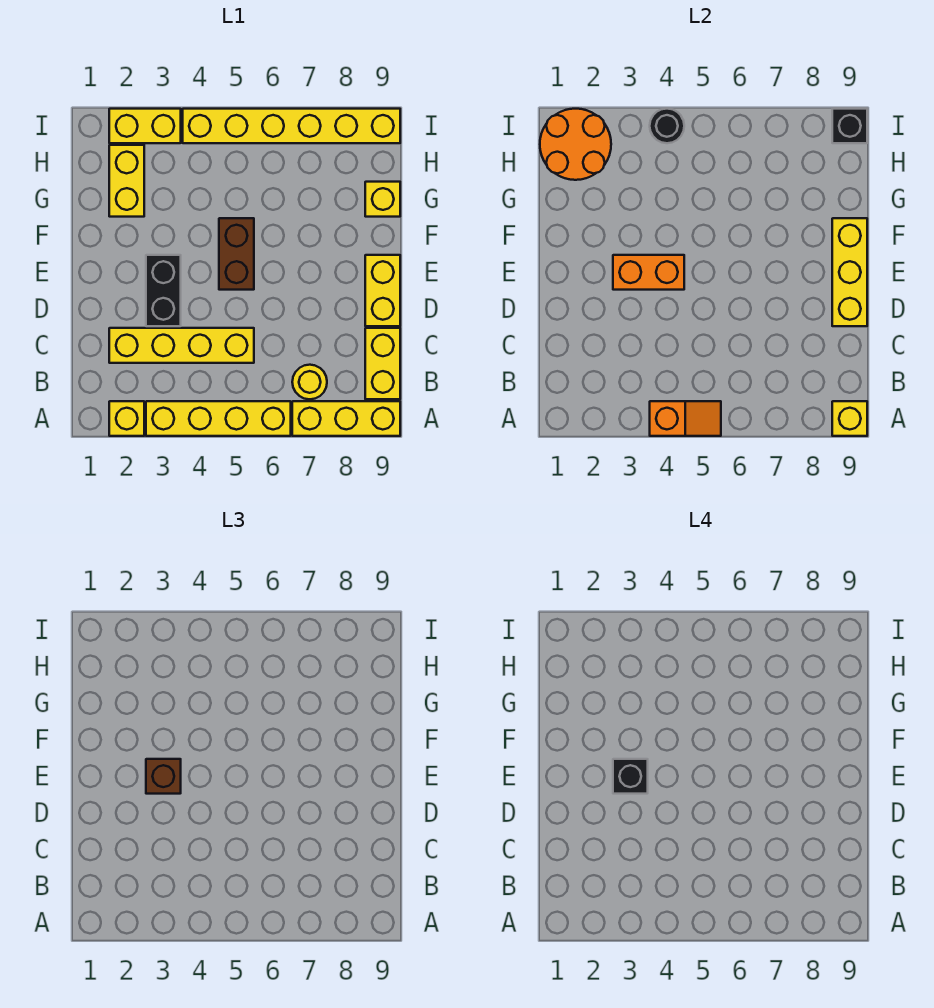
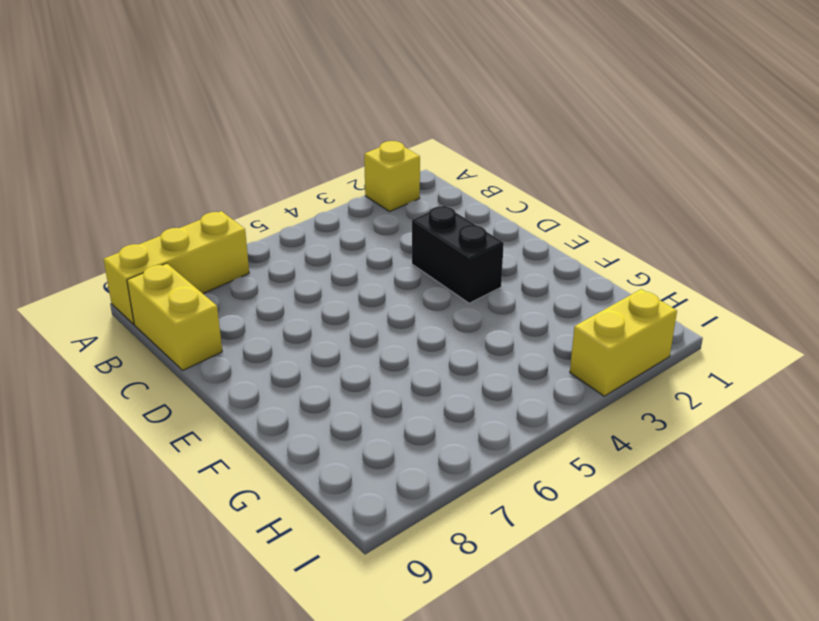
none -> yellow brick A3:A6 level 1
none -> yellow round brick B7 level 1
none -> yellow brick C2:C5 level 1

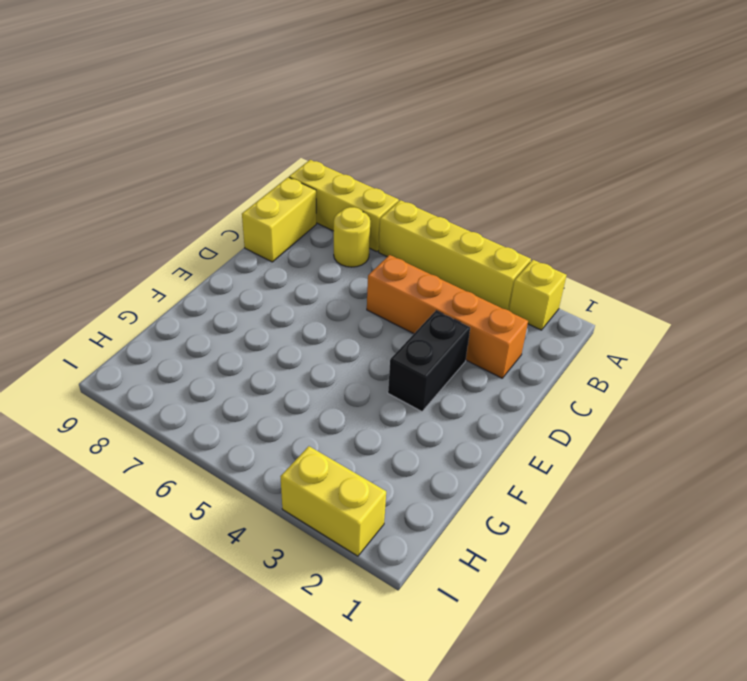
orange brick C2:C5 level 1 -> yellow brick C2:C5 level 1
none -> yellow brick D9:E9 level 1
none -> brown brick E5:F5 level 1
none -> yellow brick G2:H2 level 1

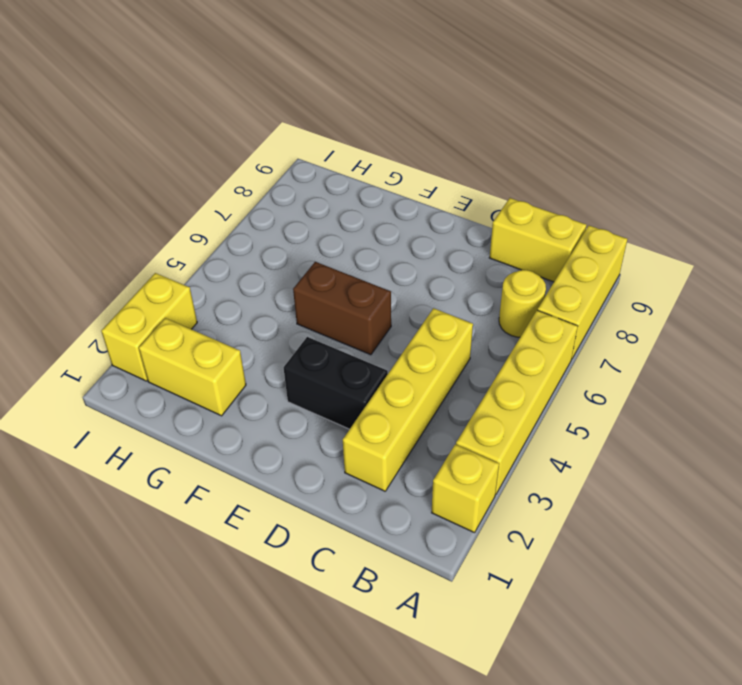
none -> yellow brick D9:E9 level 1
none -> yellow brick G9 level 1
none -> yellow brick I4:I9 level 1

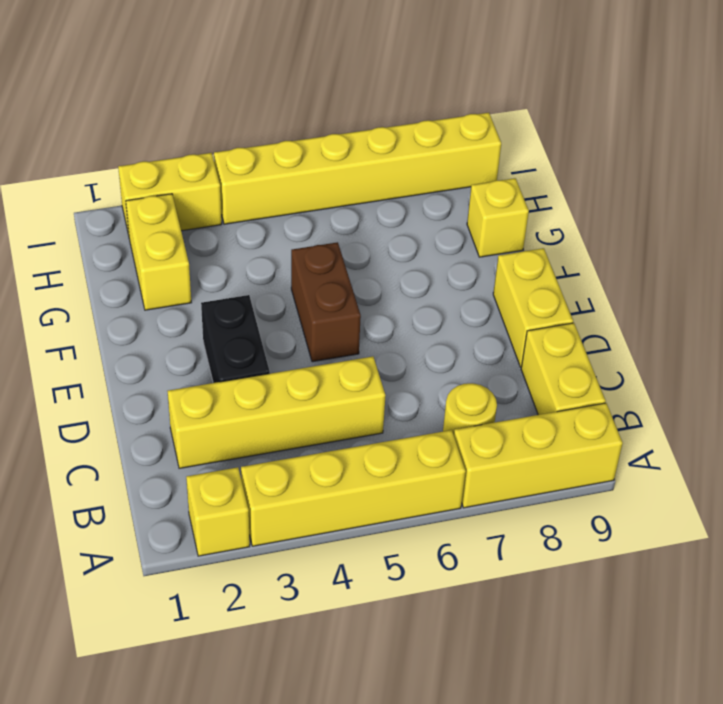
none -> orange slope A4:A5 level 2 top 4
none -> yellow brick A9 level 2
none -> yellow brick D9:F9 level 2

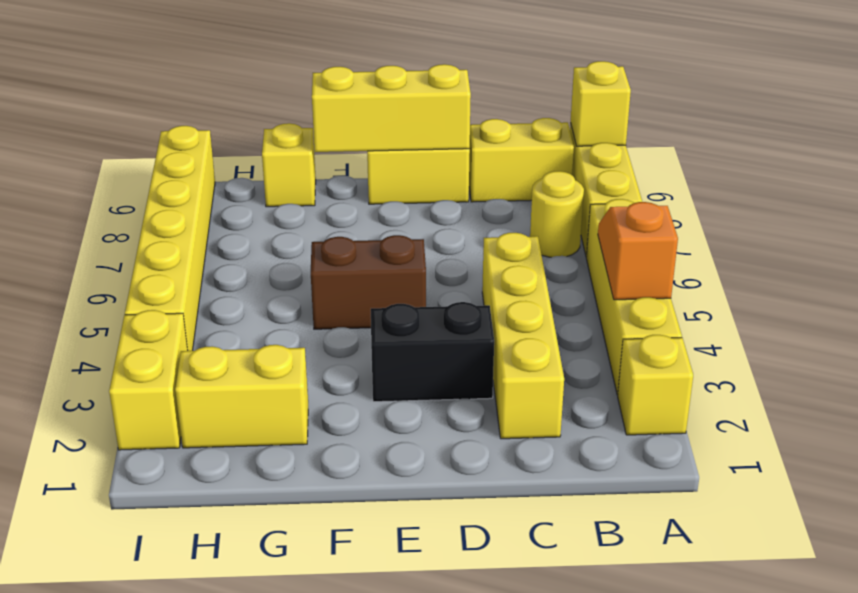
none -> orange brick E3:E4 level 2
none -> orange round brick H1:I2 level 2
none -> black round brick I4 level 2

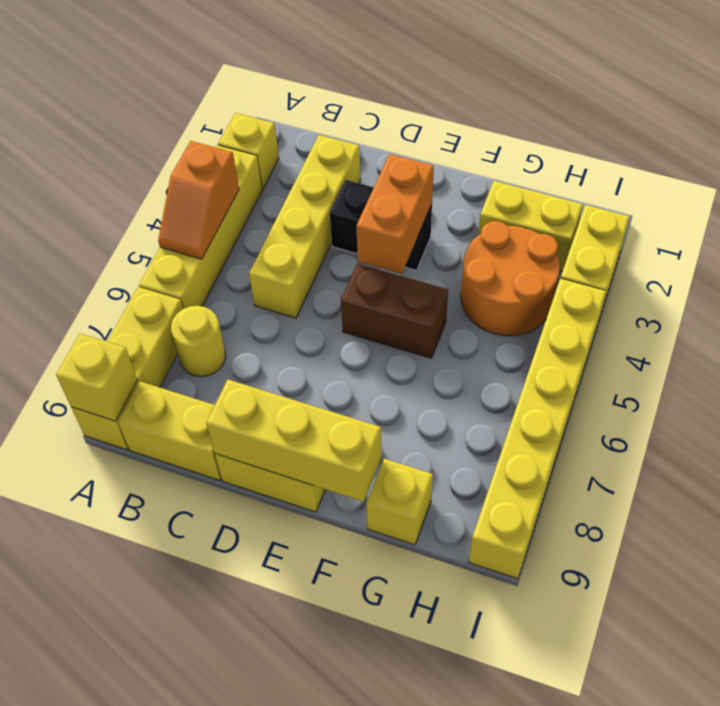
orange round brick G3:H4 level 1 -> orange round brick H1:I2 level 2
none -> black round brick I4 level 2
none -> black brick I9 level 2
none -> brown brick E3 level 3

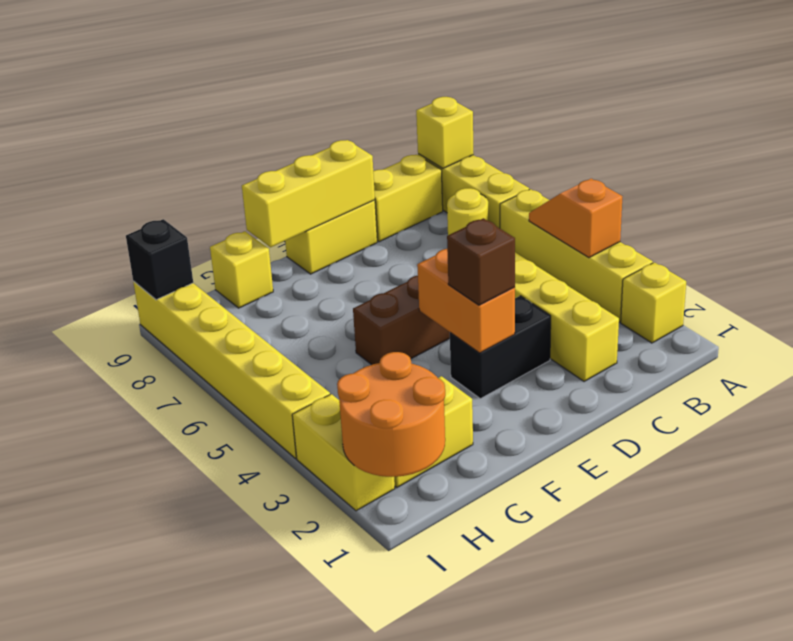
none -> black round brick I4 level 2
none -> black brick E3 level 4

